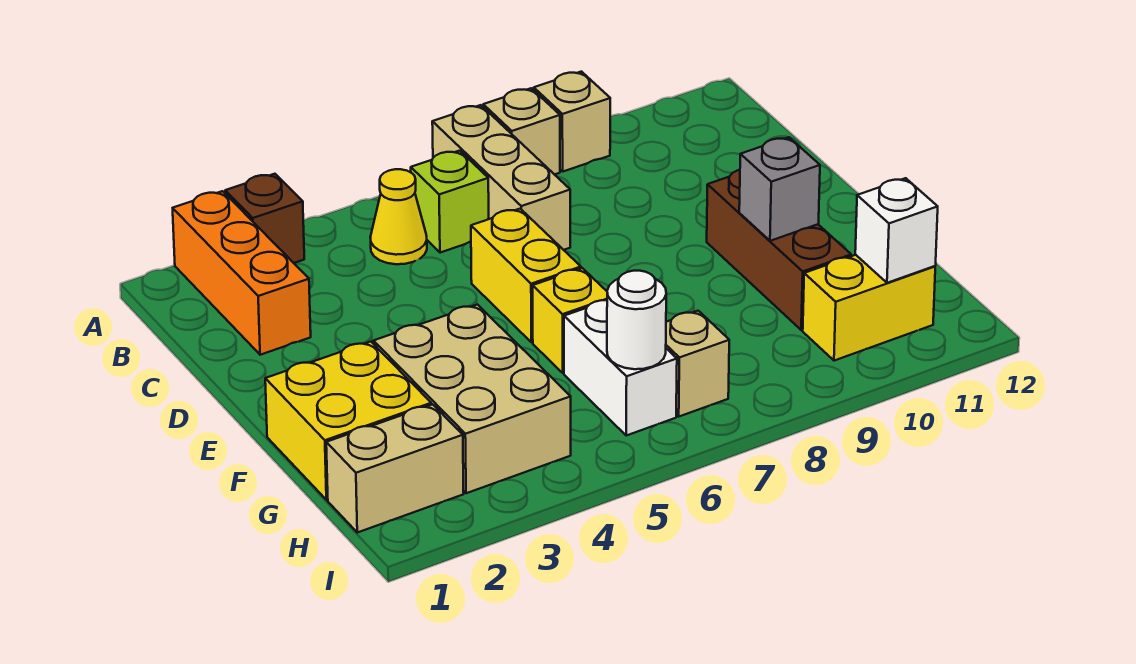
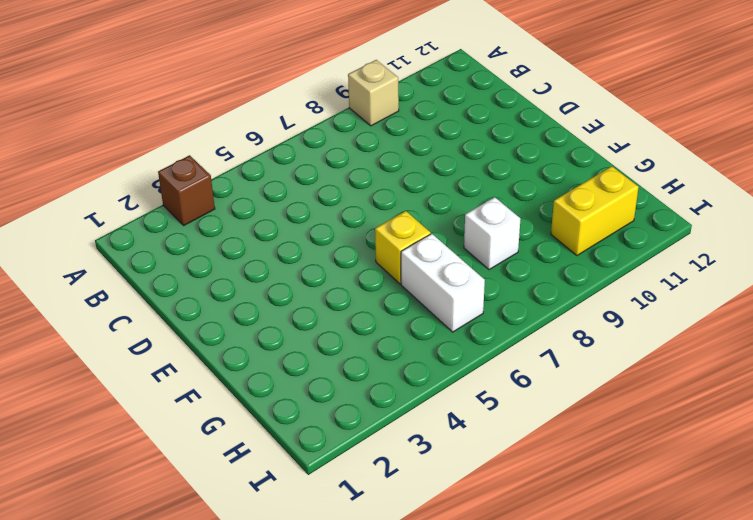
white brick G8 level 1 -> white brick H11 level 2
none -> orange brick A2:C2 level 1
none -> tan brick A7:C7 level 1
none -> tan brick A8 level 1

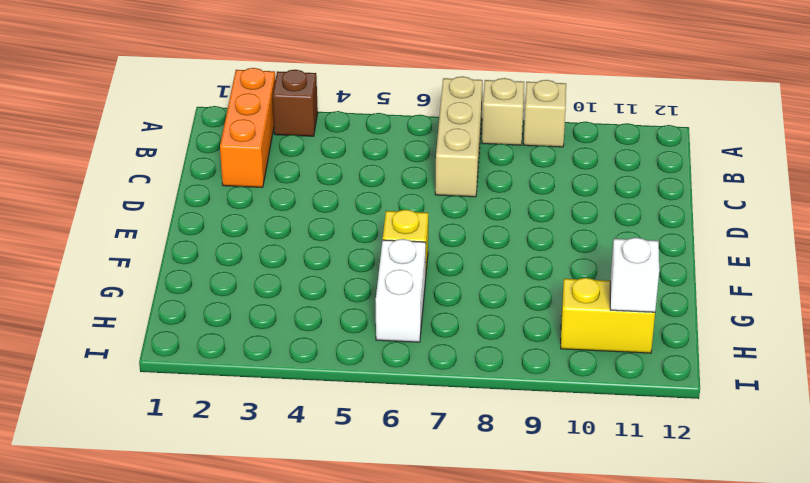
none -> yellow cone B5 level 1
none -> lime brick B6 level 1
none -> yellow brick D6:E6 level 1

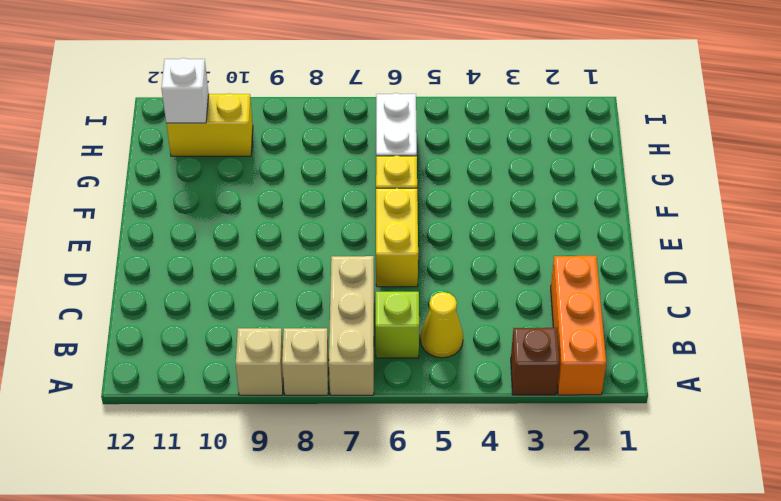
none -> brown brick E10:G10 level 1
none -> yellow brick F1:G2 level 1
none -> tan brick F3:H4 level 1

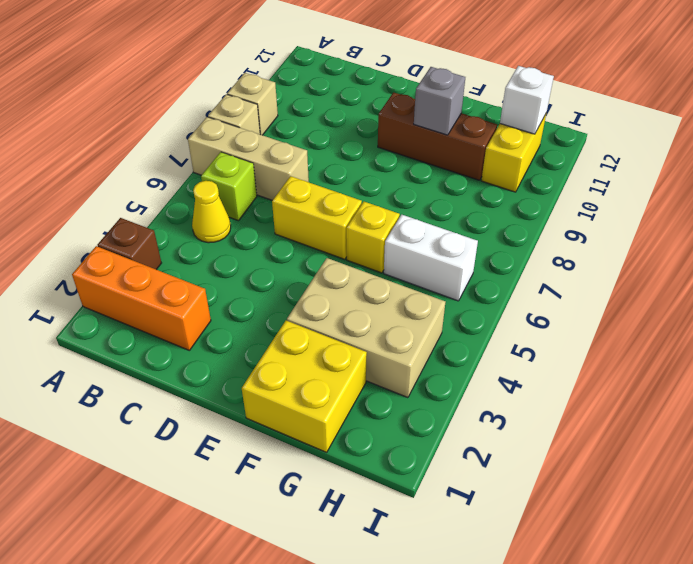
none -> tan brick H1:H2 level 1
none -> tan brick H7 level 1
none -> white round brick H6 level 2

